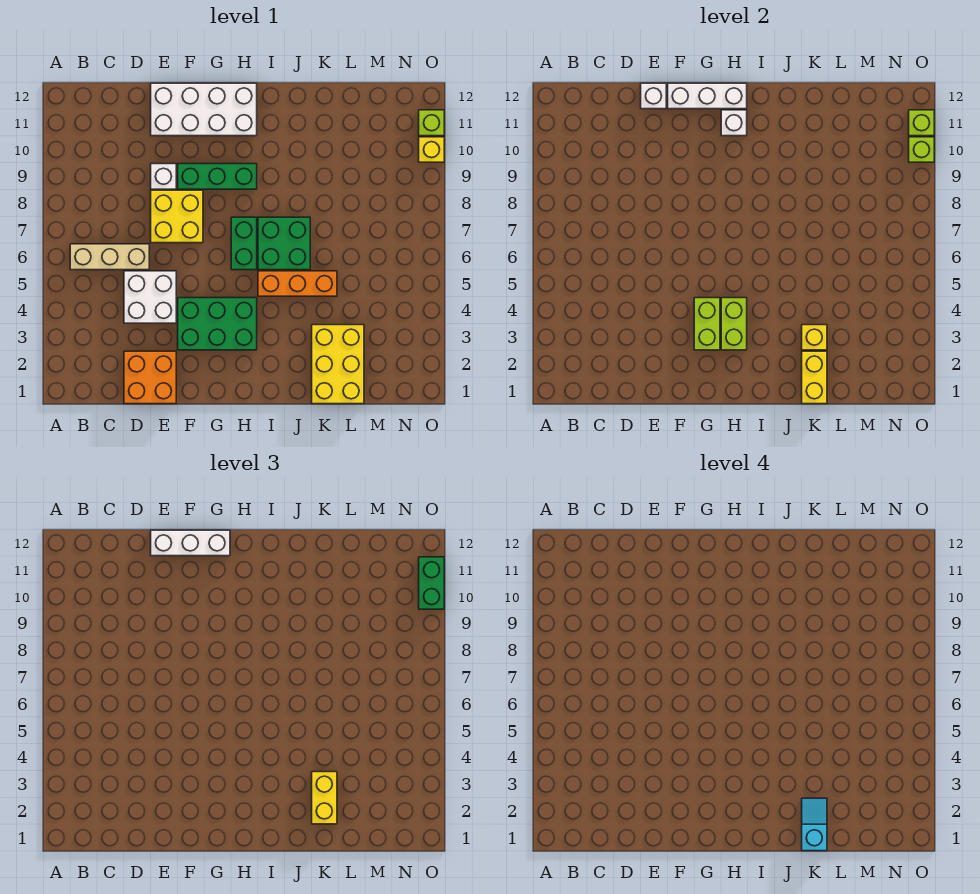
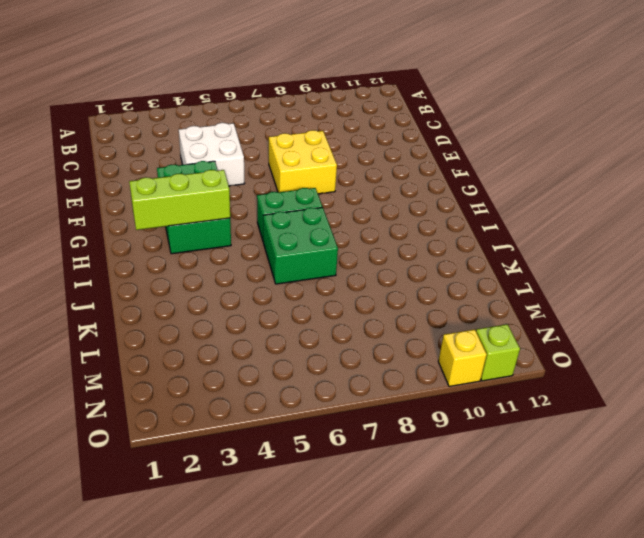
lime brick H2:H4 level 2 -> lime brick H3:H4 level 2
none -> tan brick B6:D6 level 1
none -> orange brick D1:E2 level 1
none -> white brick E9 level 1

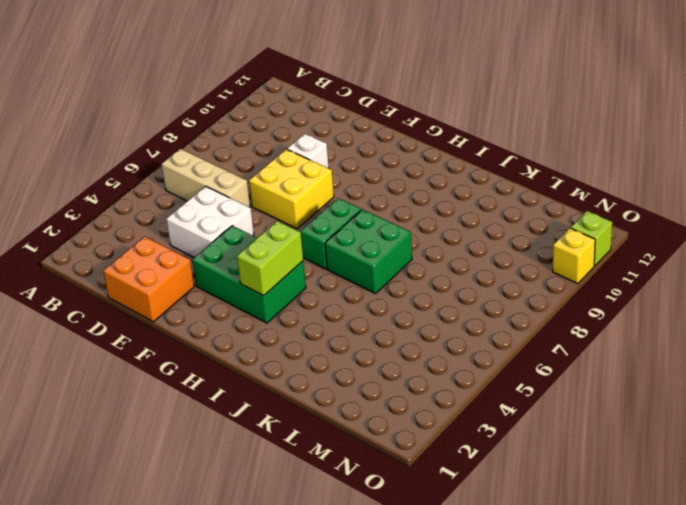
none -> white brick E11:H12 level 1
none -> green brick F9:H9 level 1
none -> orange brick I5:K5 level 1

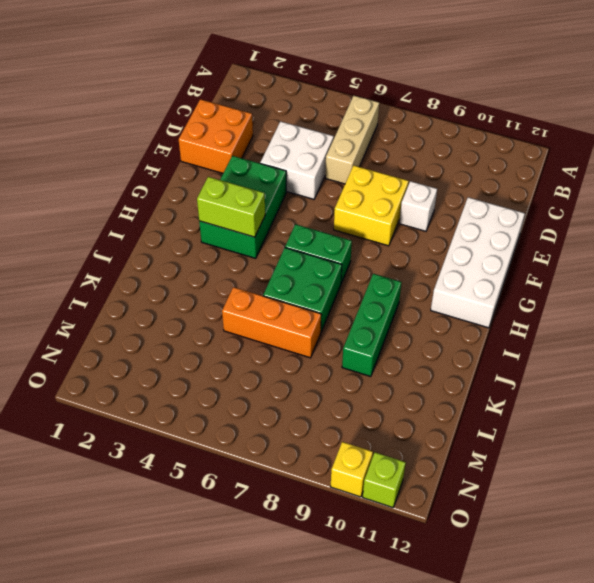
green brick I9:K9 level 1 -> green brick F9:H9 level 1
orange brick K5:K7 level 1 -> orange brick I5:K5 level 1
none -> yellow brick K1:L3 level 1
none -> white brick E12 level 2
none -> white brick F12:H12 level 2

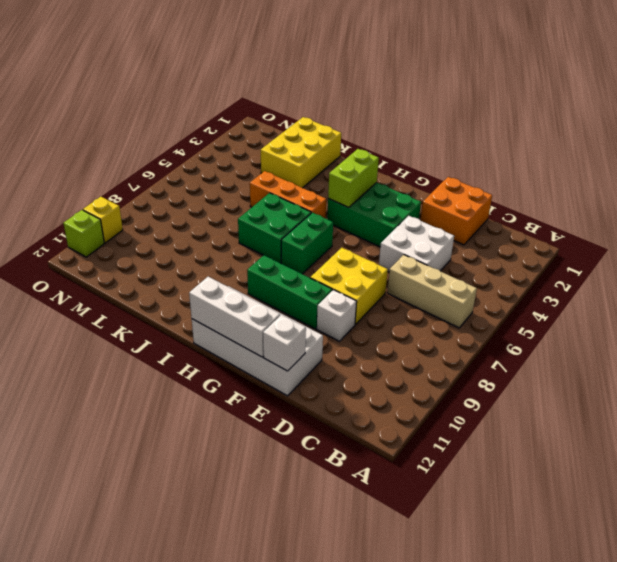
none -> lime brick G3:G4 level 2
none -> white brick H11 level 2
none -> yellow brick K1:K2 level 2

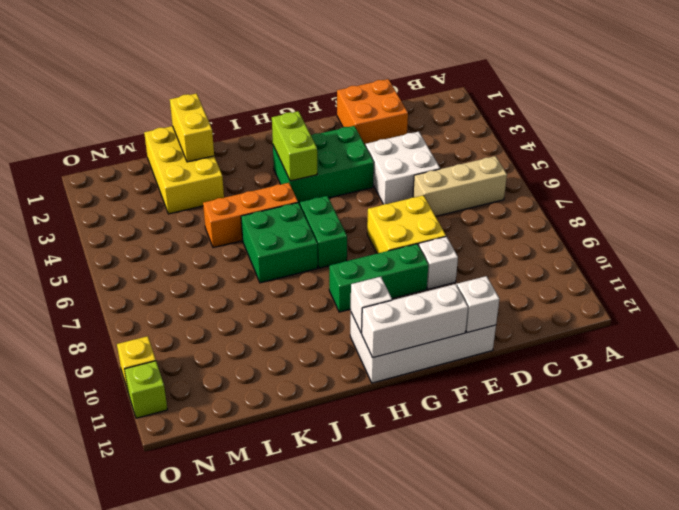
none -> lime brick G3:G4 level 2
none -> yellow brick K3 level 2
none -> lime brick O10 level 2

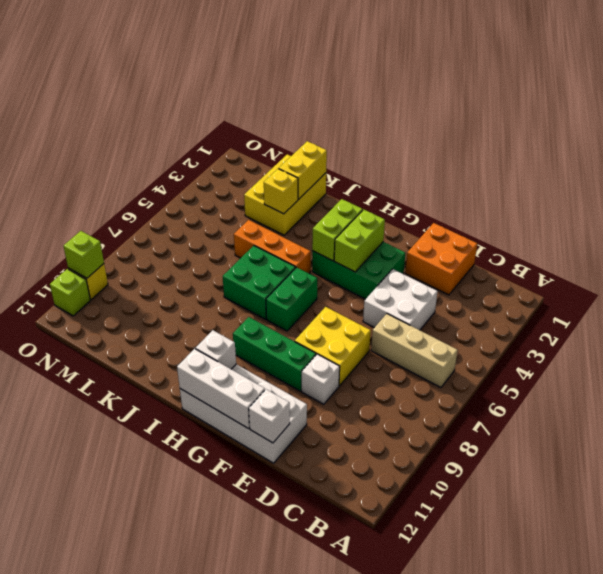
none -> lime brick O11 level 2
none -> white brick E12:G12 level 3
none -> yellow brick K2:K3 level 3

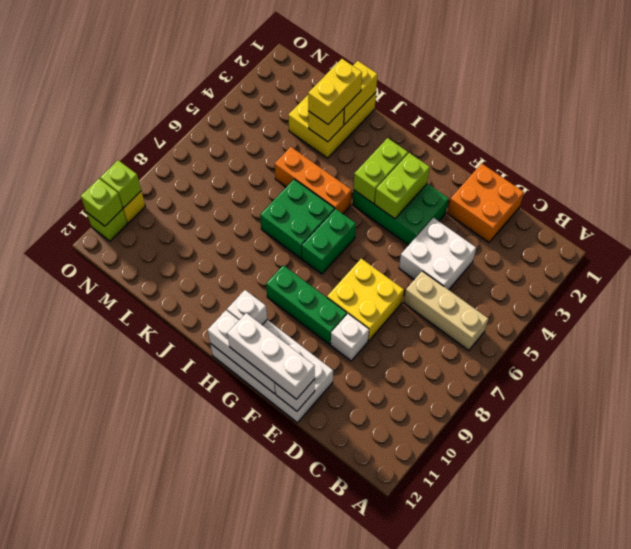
none -> green brick O10:O11 level 3
none -> cyan slope K1:K2 level 4 top 1

